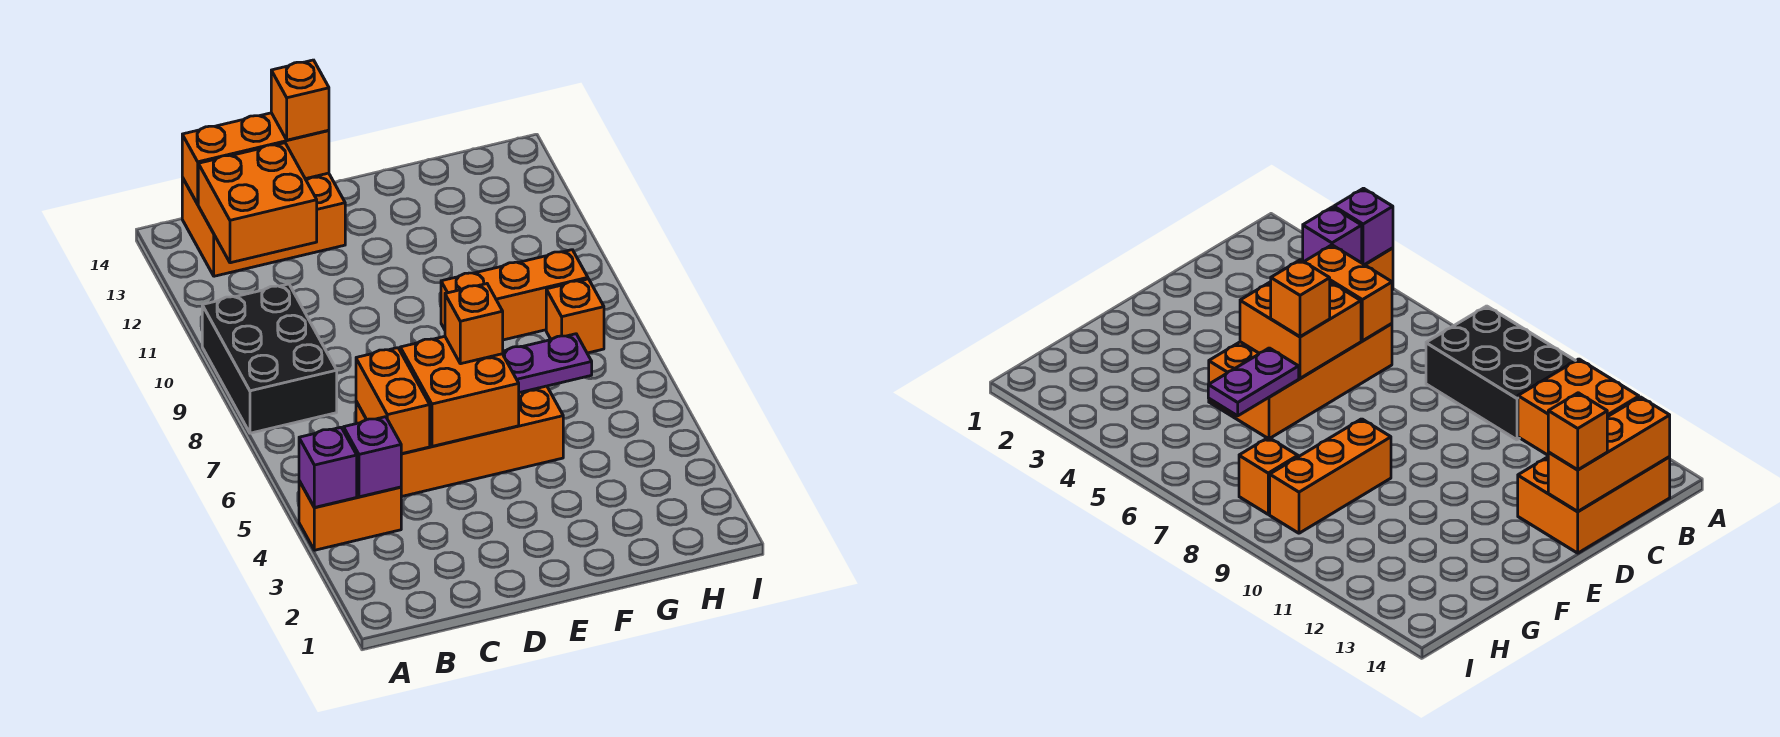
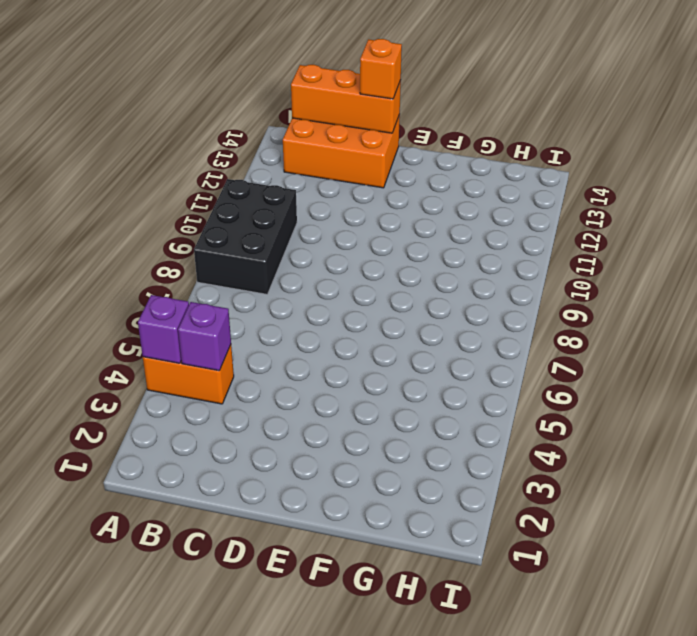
none -> orange brick C5:F6 level 1
none -> orange brick F9:H9 level 1
none -> orange brick H8 level 1

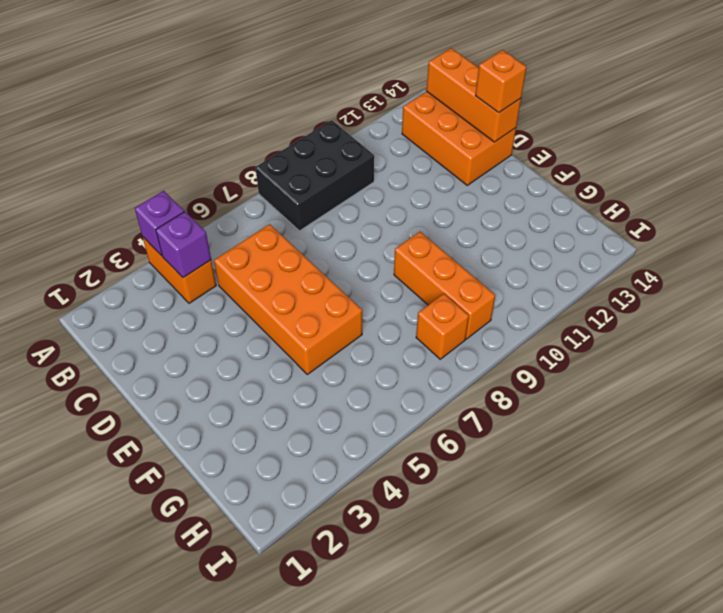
none -> orange brick B12:C13 level 2
none -> orange brick C5:C6 level 2
none -> orange brick D5:E6 level 2

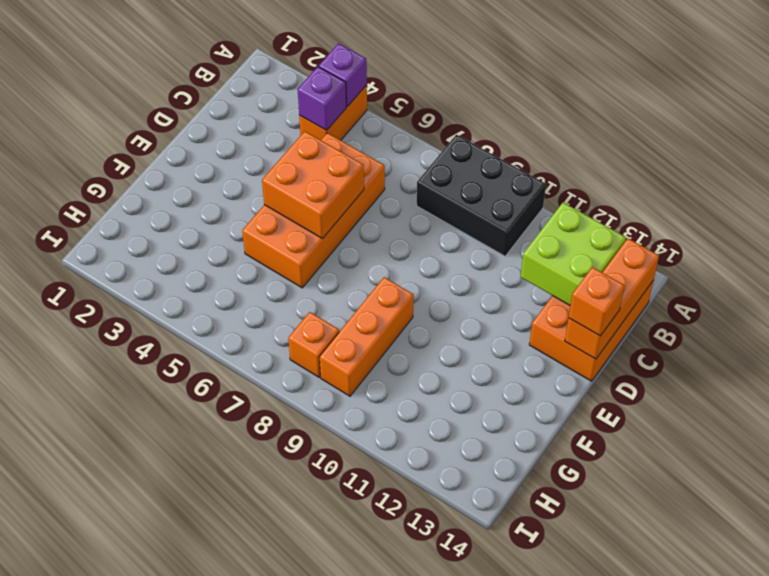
lime brick B12:C13 level 2 -> orange brick B12:C13 level 2
none -> orange brick C5:C6 level 2
none -> purple plate F6:G6 level 2
none -> orange brick E6 level 3

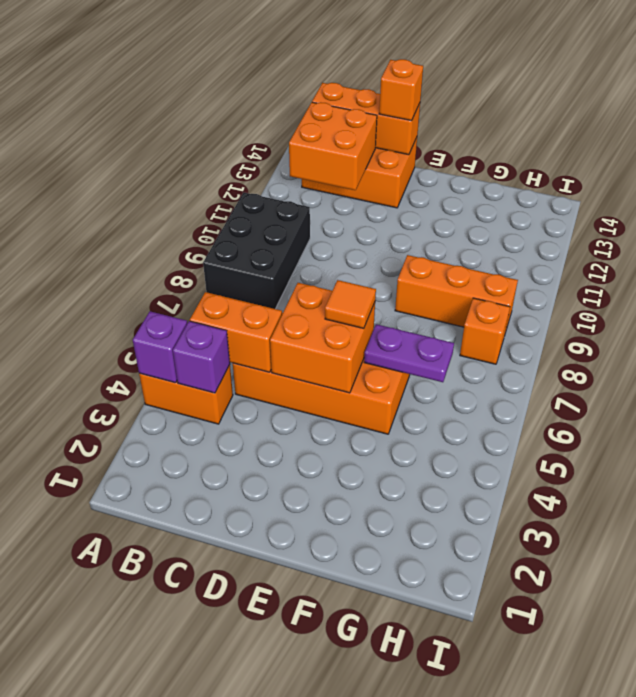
orange brick B5:C5 level 2 -> orange brick C5:C6 level 2
orange tile E6 level 3 -> orange brick E6 level 3

